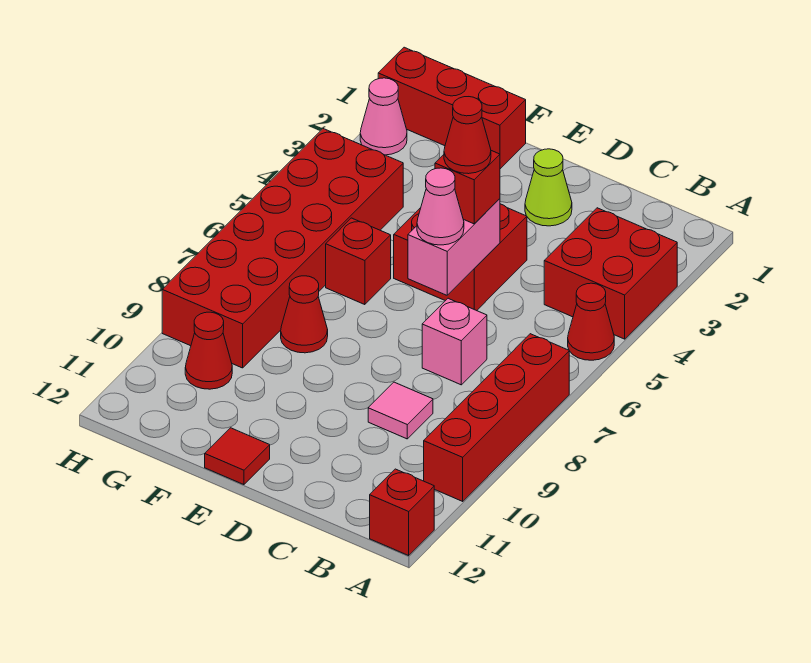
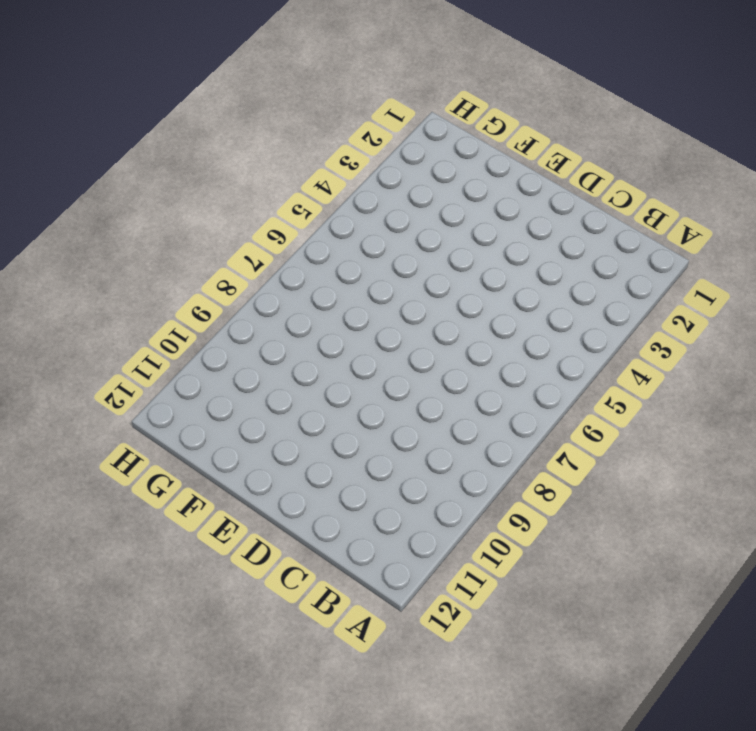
none -> red brick A3:B4 level 1
none -> red cone A5 level 1
none -> red brick A7:A10 level 1

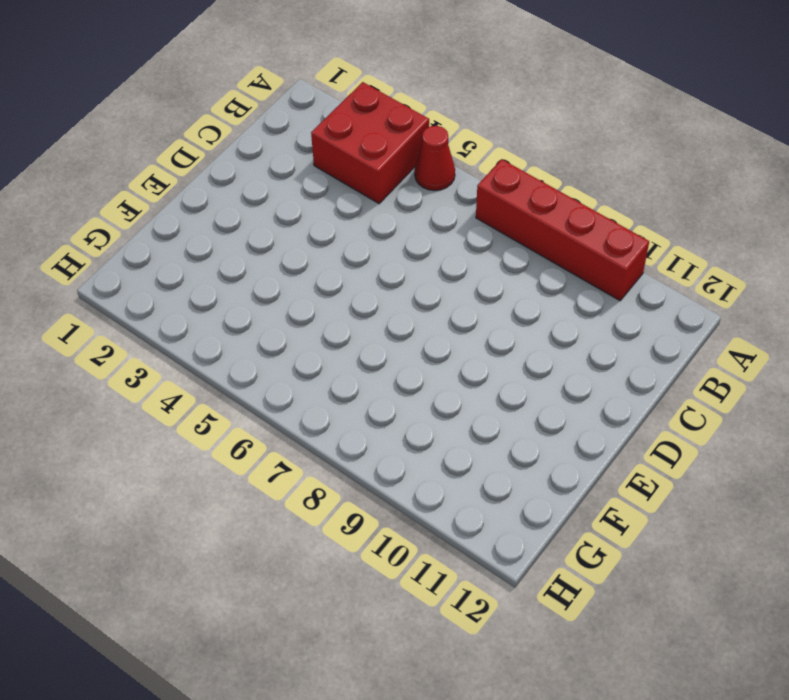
none -> red brick A12 level 1
none -> pink brick C7 level 1
none -> pink tile C9 level 1

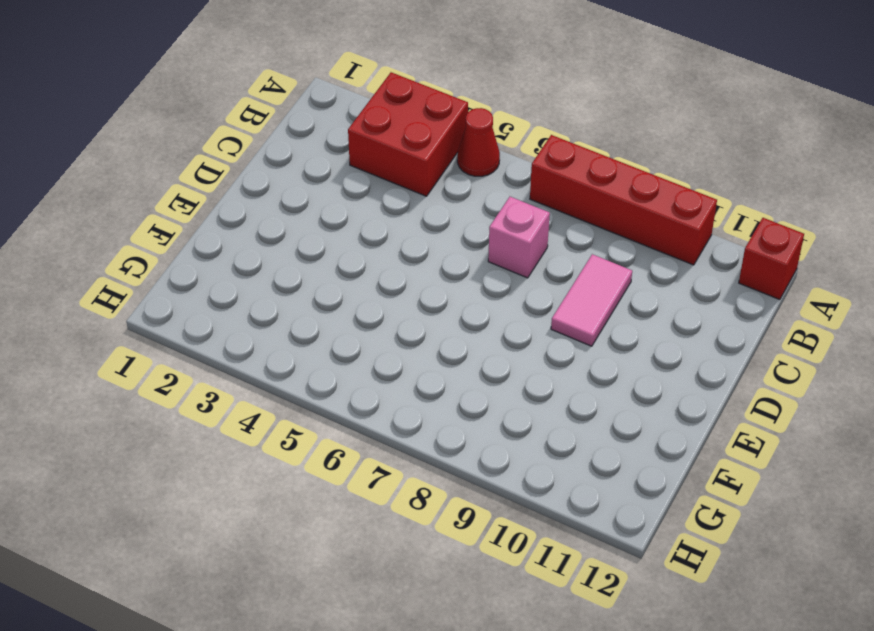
pink tile C9:D9 level 1 -> pink tile C9 level 1
none -> lime cone D2 level 1
none -> red brick D4:E5 level 1
none -> red tile E12 level 1

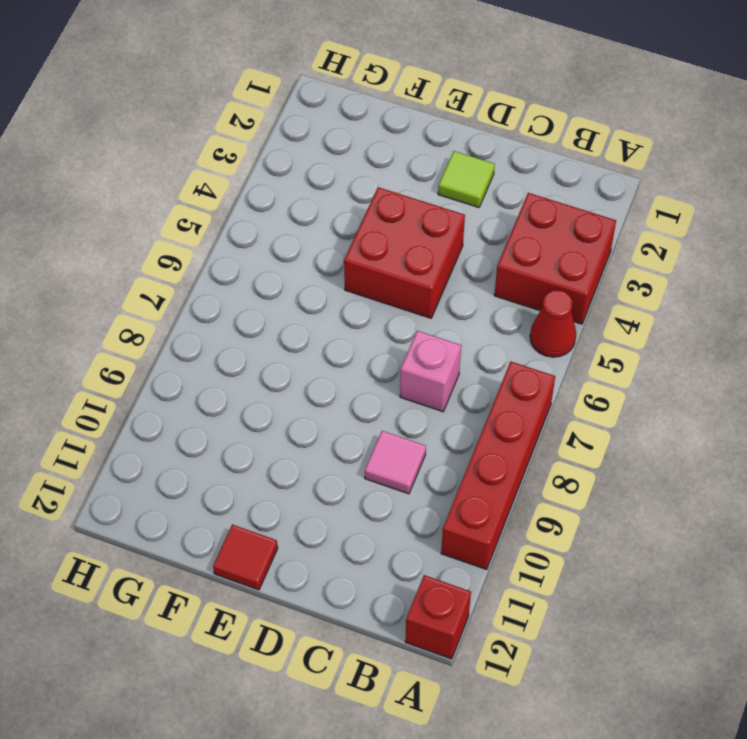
lime tile D2 level 1 -> lime cone D2 level 1
none -> red brick F1:H1 level 1
none -> red brick F6 level 1
none -> red cone F8 level 1

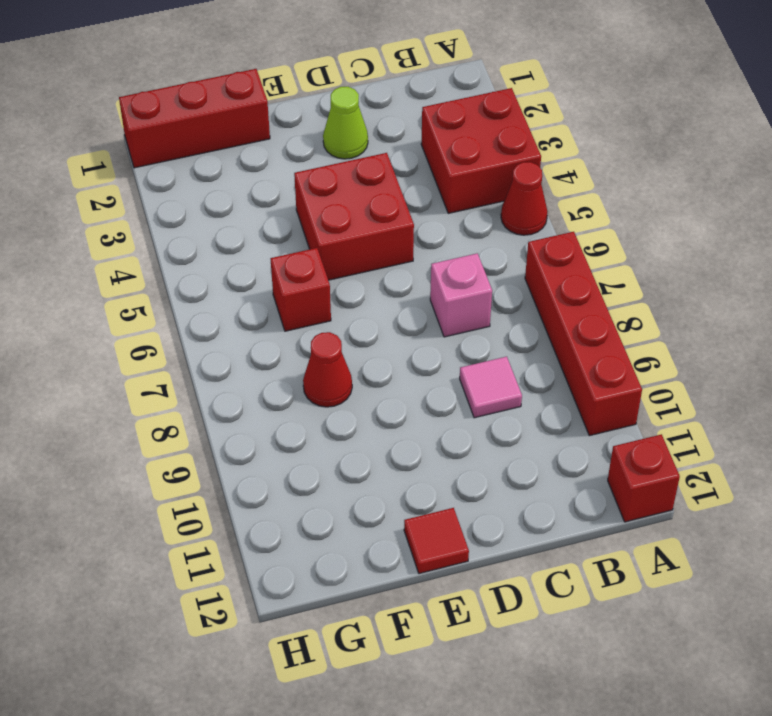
none -> red brick G4:H9 level 1
none -> red cone G10 level 1
none -> pink cone H2 level 1

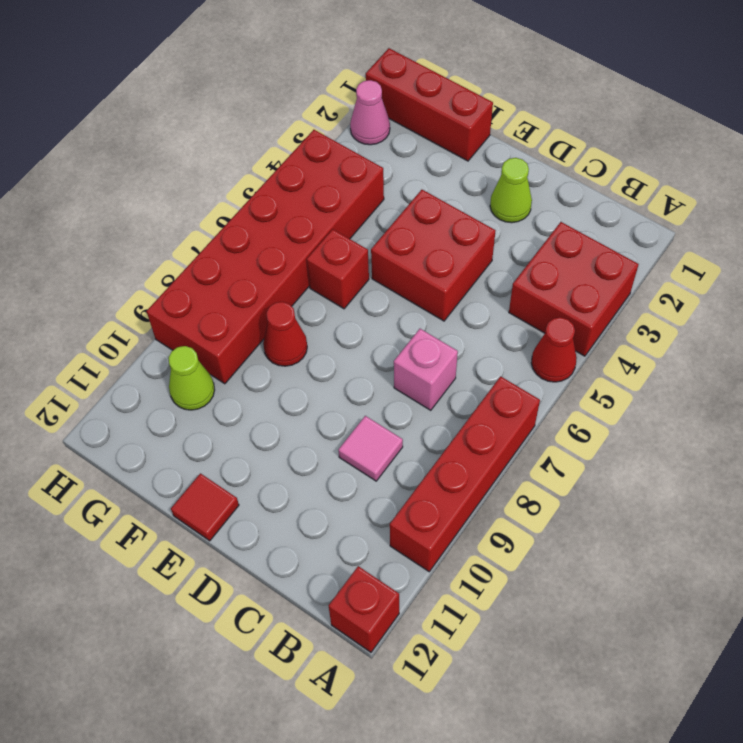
lime cone G10 level 1 -> red cone G10 level 1
none -> pink brick D5:D6 level 2
none -> red brick D5 level 3
none -> pink cone D6 level 3

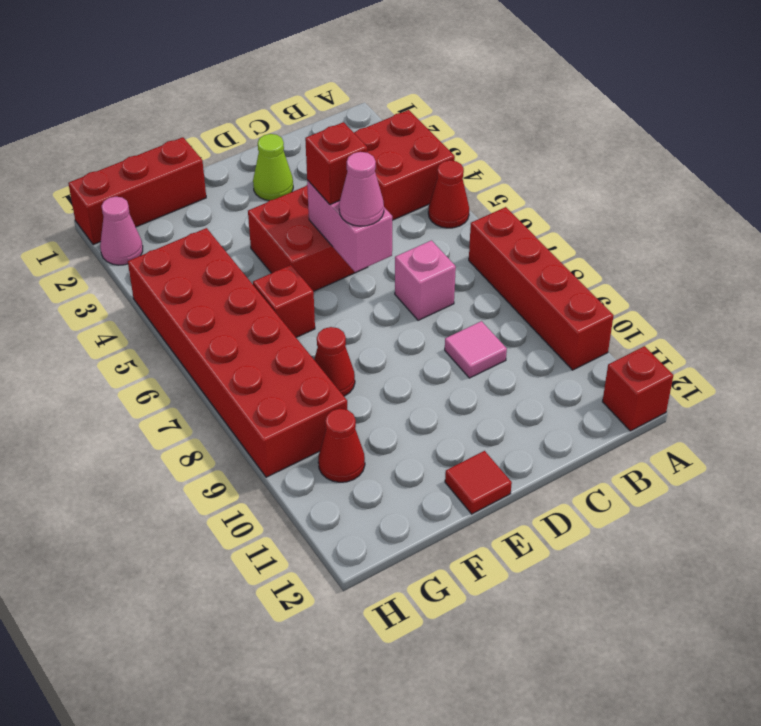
none -> red cone D5 level 4

